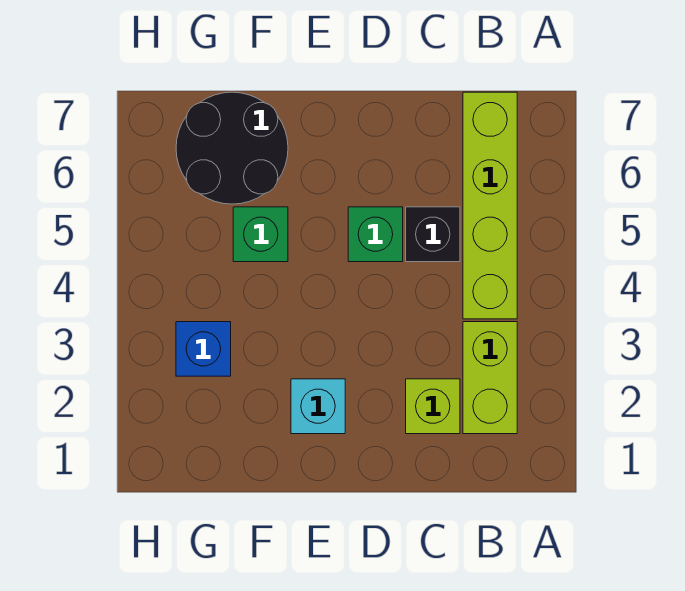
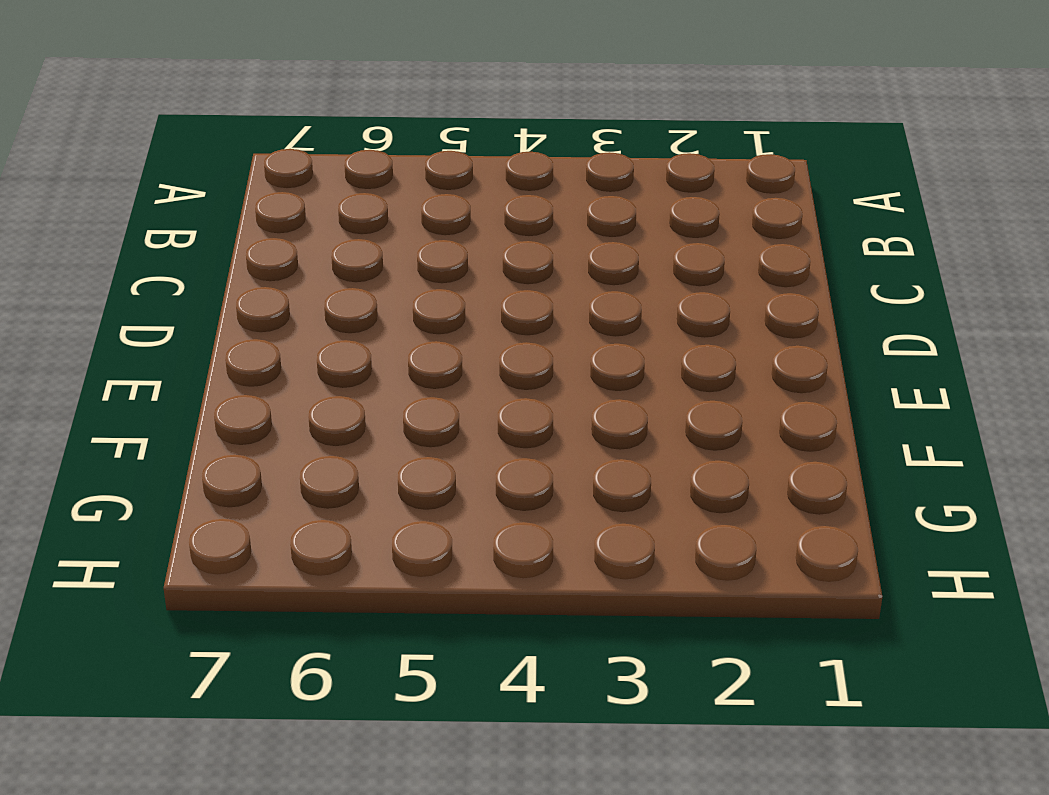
none -> lime brick B2:B3 level 1
none -> lime brick B4:B7 level 1

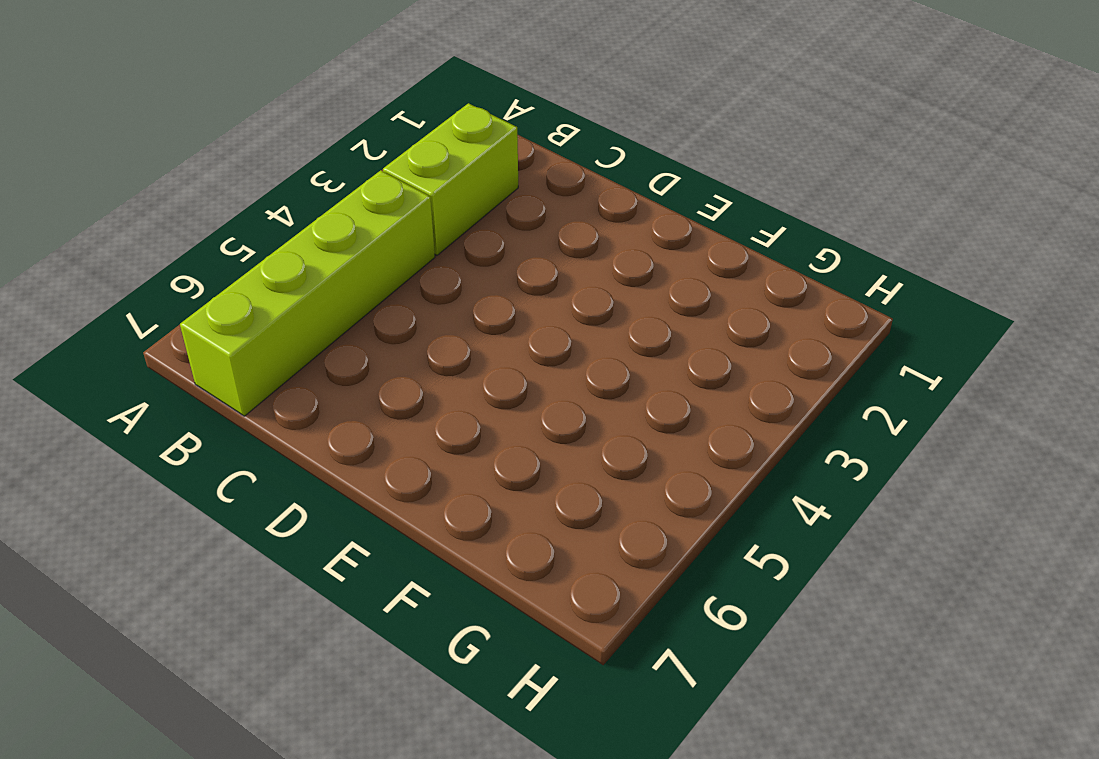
none -> lime brick C2 level 1
none -> black brick C5 level 1

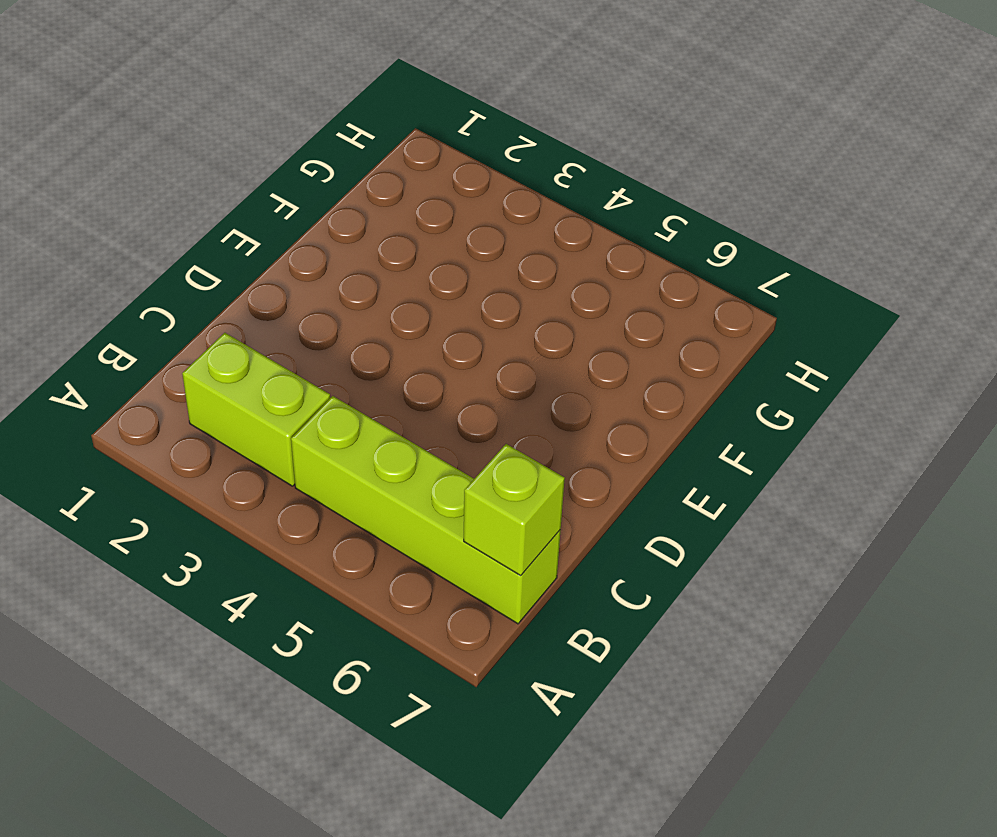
lime brick B7 level 2 -> lime brick C2 level 1
none -> black brick C5 level 1
none -> green brick D5 level 1

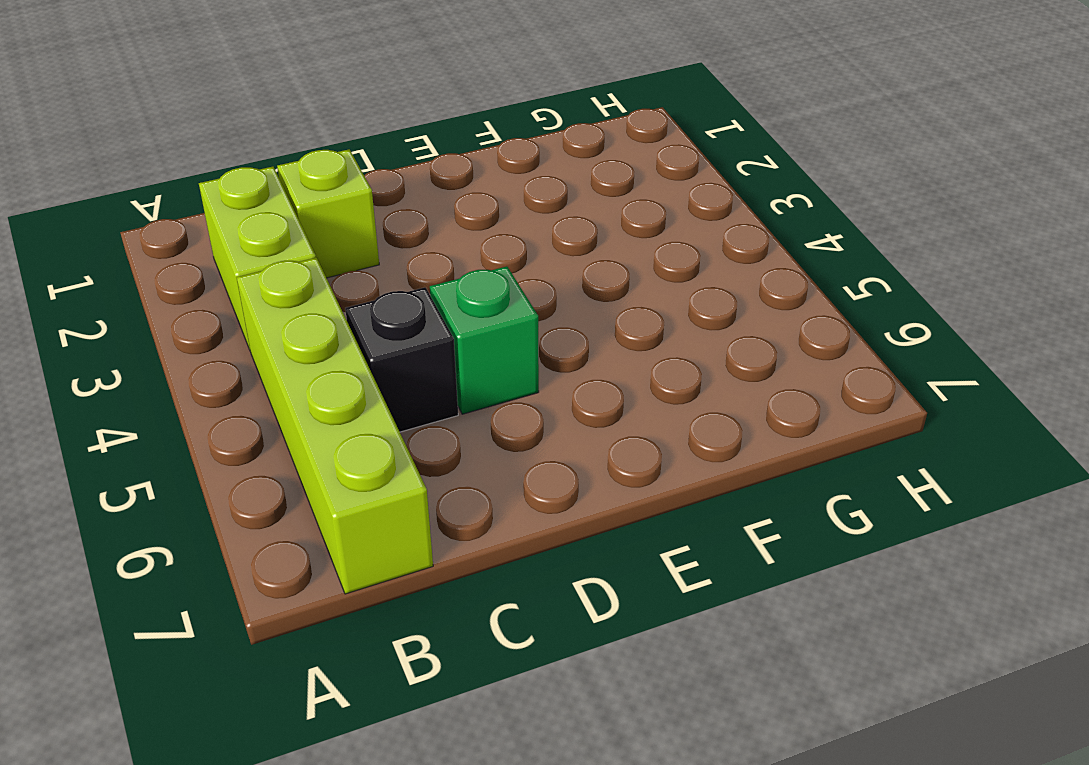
none -> cyan brick E2 level 1
none -> green brick F5 level 1

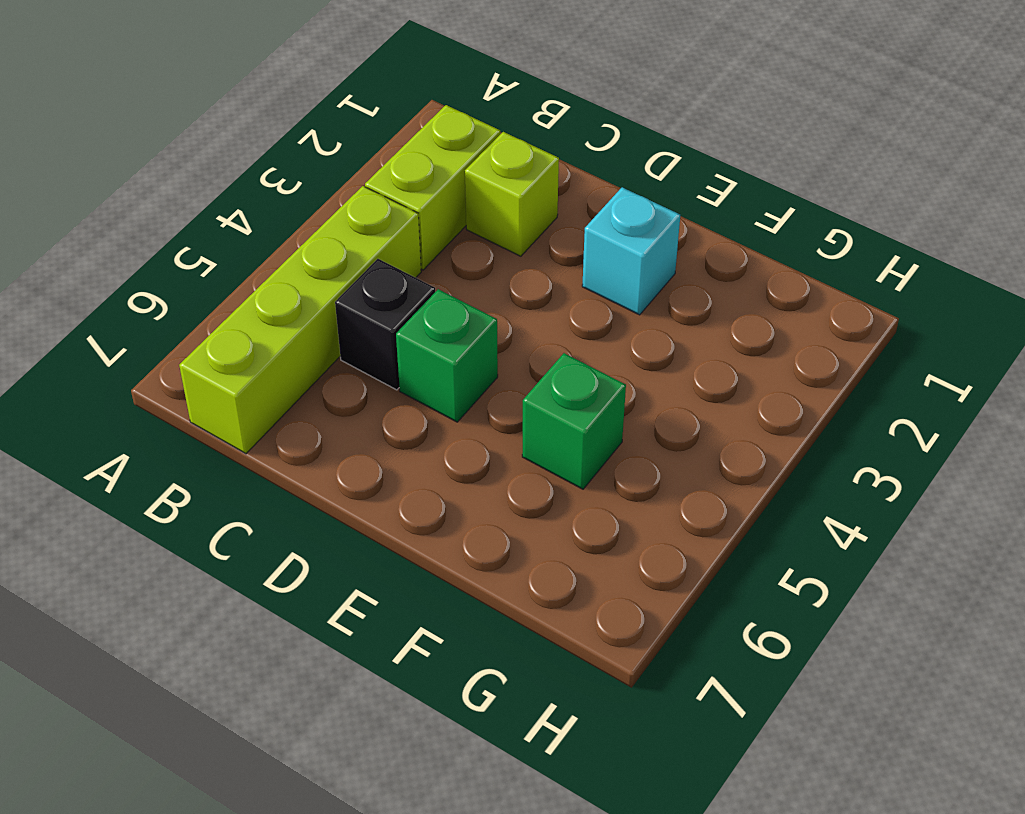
none -> black round brick F6:G7 level 1
none -> blue brick G3 level 1

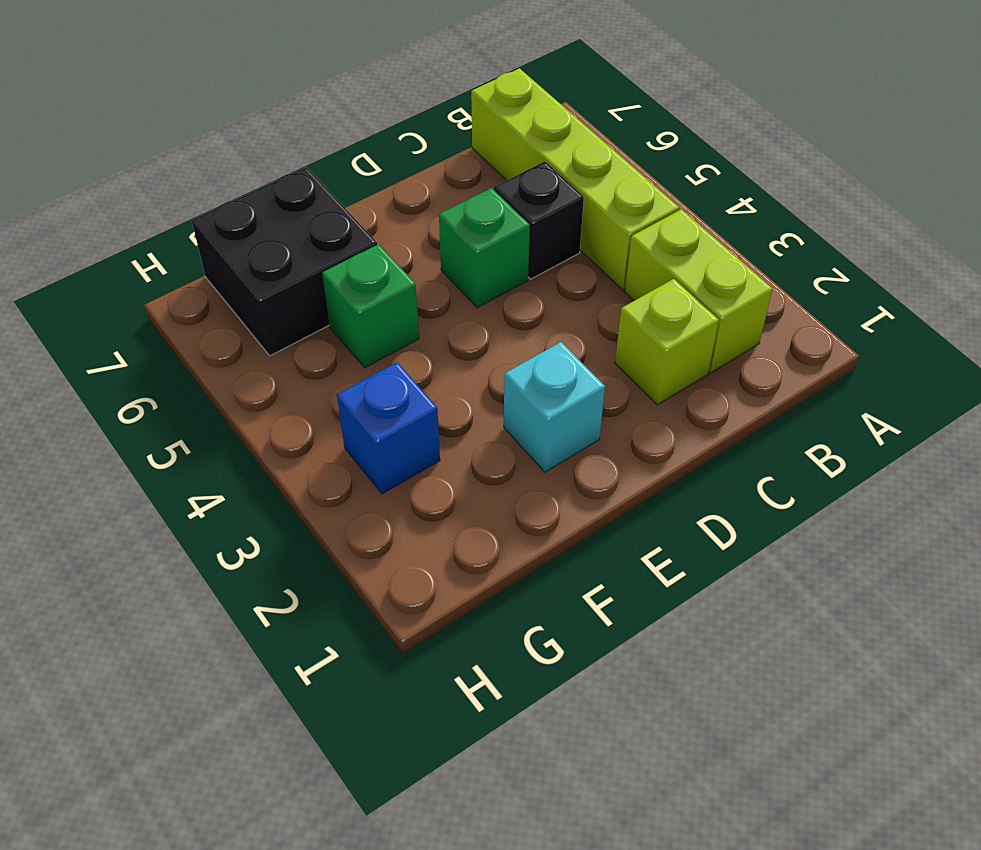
black brick F6:G7 level 1 -> black round brick F6:G7 level 1

